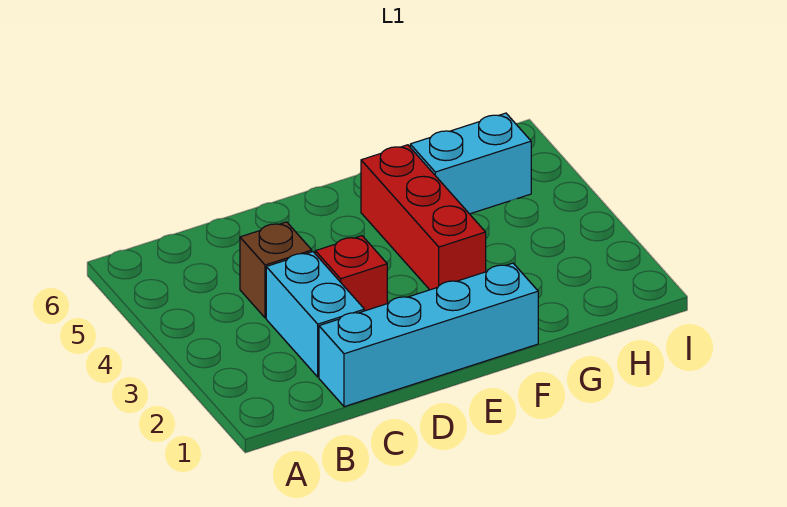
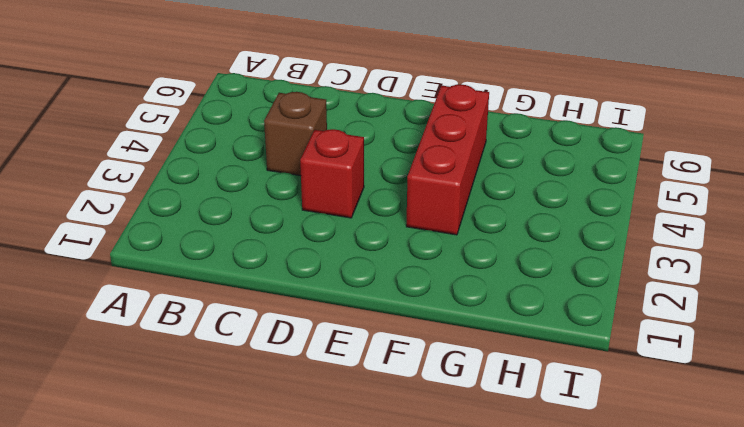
none -> cyan brick C1:F1 level 1
none -> cyan brick C2:C3 level 1

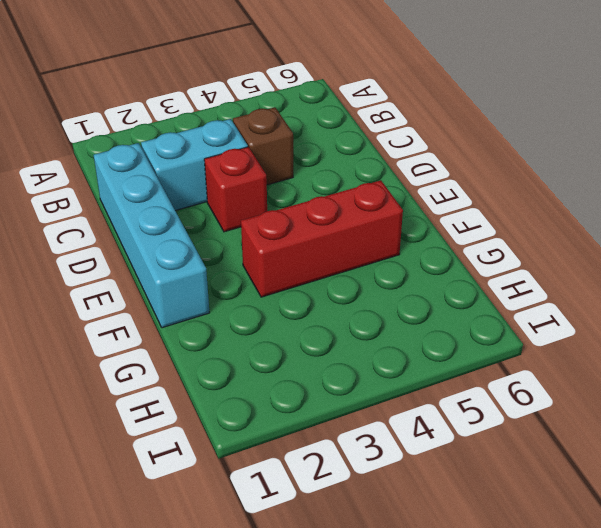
none -> cyan brick G5:H5 level 1

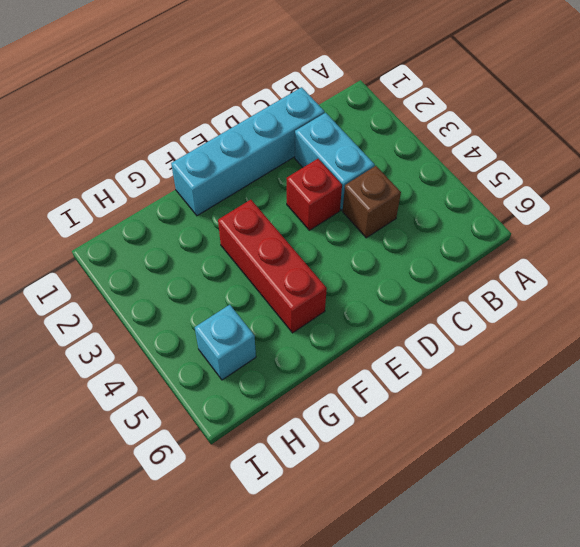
cyan brick H5 level 1 -> cyan brick G5:H5 level 1

